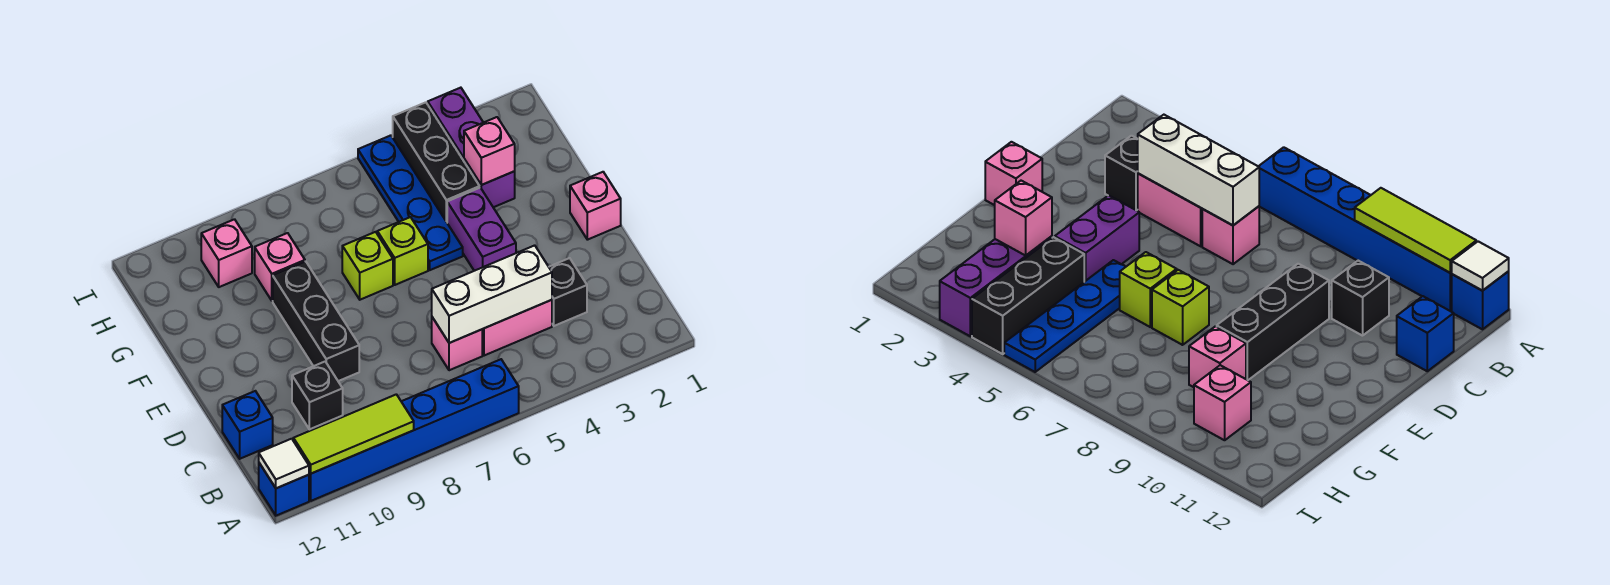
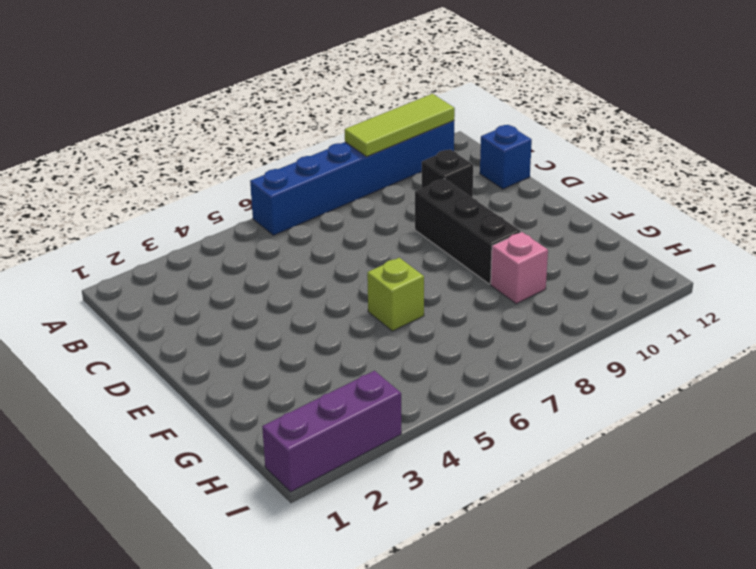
purple brick I1:I3 level 1 -> purple brick G3:I3 level 1
none -> blue brick A12 level 1
none -> black brick C3 level 1
none -> pink brick C4:C5 level 1

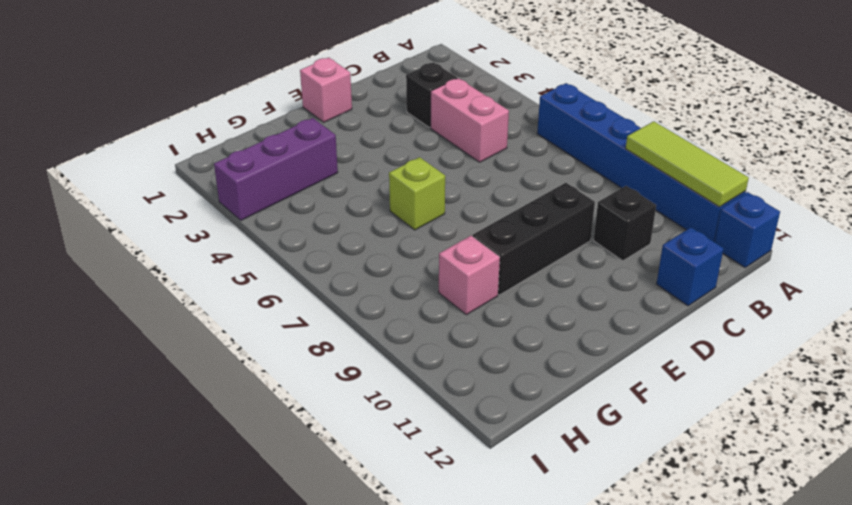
none -> pink brick C6 level 1
none -> purple brick E4:F4 level 1
none -> blue plate F5:I5 level 1

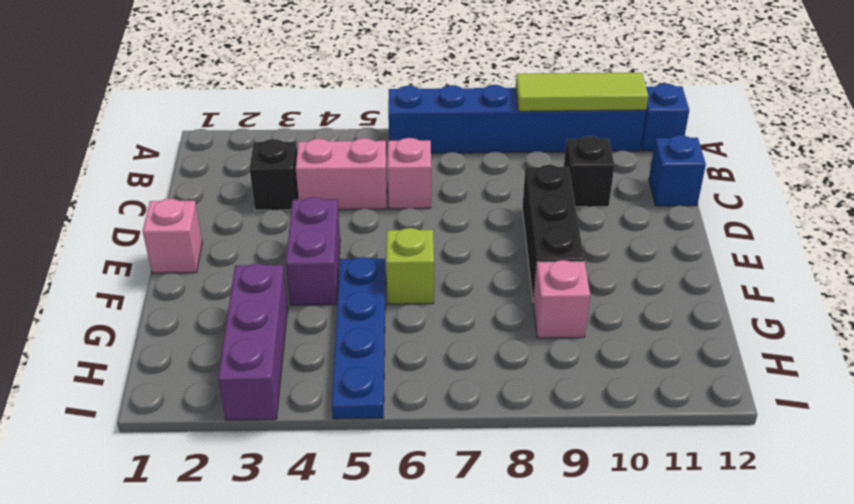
none -> lime brick F7 level 1
none -> black brick G4:I4 level 1
none -> pink brick H10 level 1

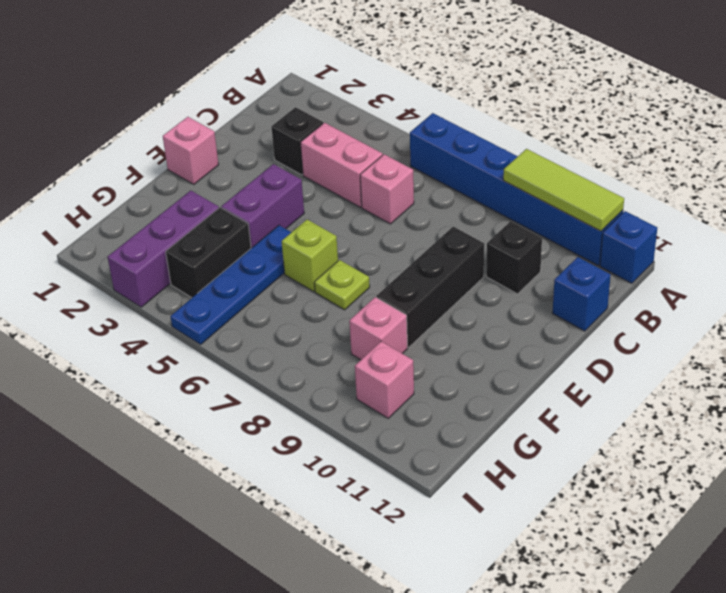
lime plate F7 level 1 -> lime brick F7 level 1
black brick G4:H4 level 1 -> black brick G4:I4 level 1
none -> white tile A12 level 2
none -> white brick C4:C6 level 2
none -> pink brick G3 level 2

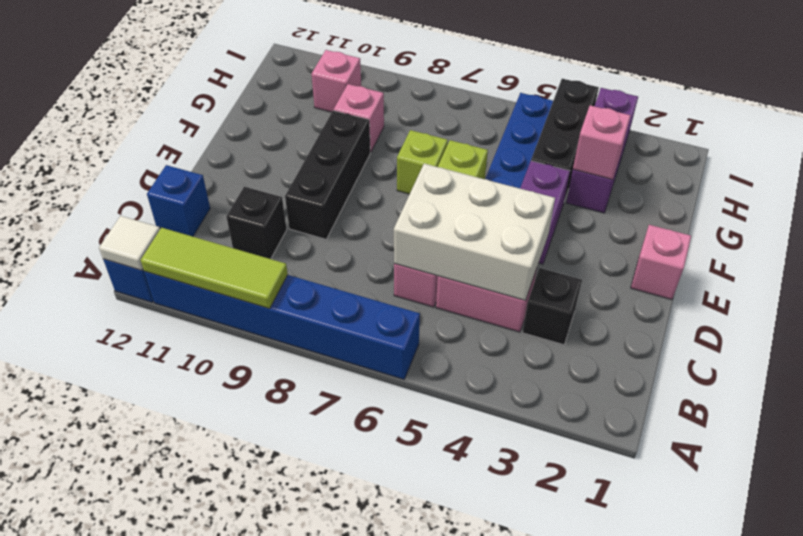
white brick C4:D6 level 2 -> white brick C4:C6 level 2

